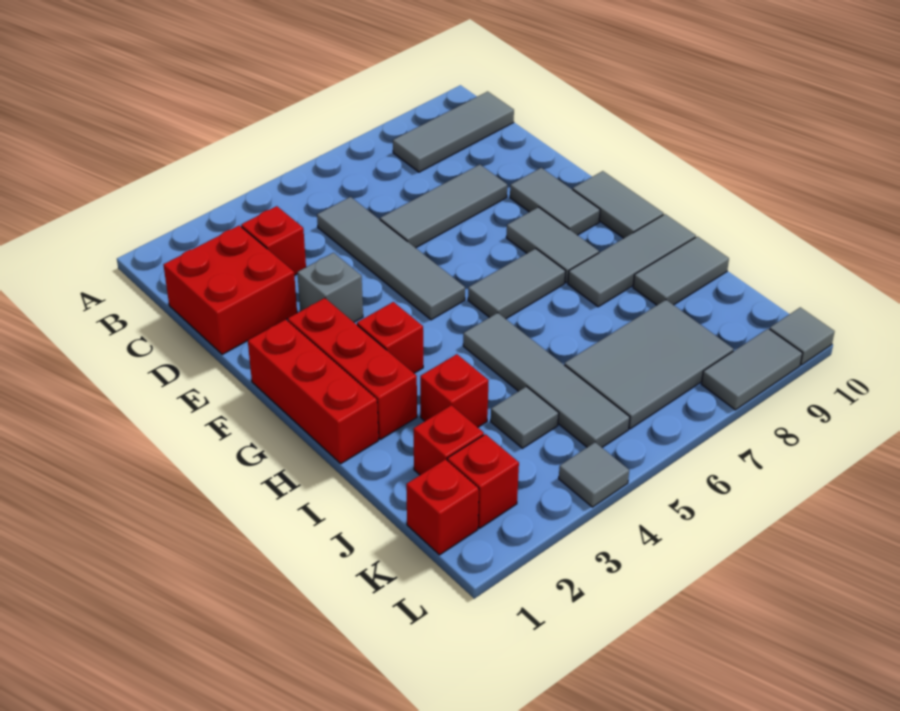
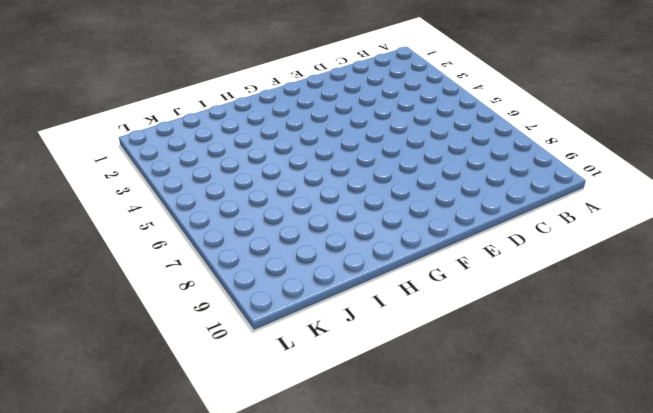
none -> grey tile B8:B10 level 1
none -> red brick C1:D2 level 1
none -> red brick C3 level 1

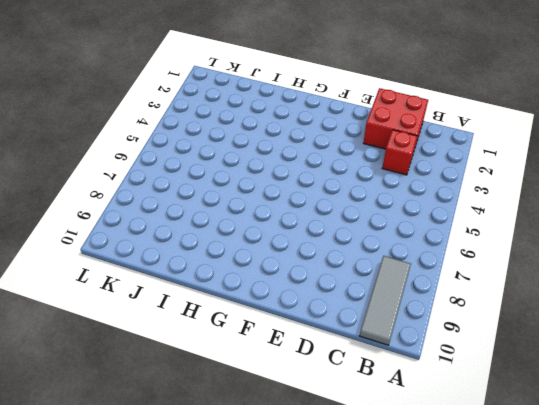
none -> grey tile C5:F5 level 1
none -> grey tile D6:D8 level 1
none -> grey brick E3 level 1

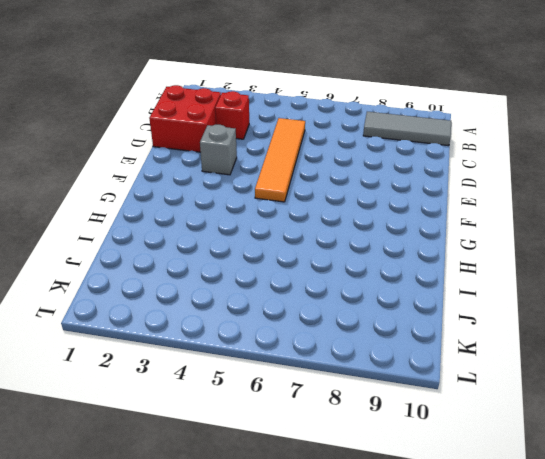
orange tile C5:F5 level 1 -> grey tile C5:F5 level 1
none -> grey tile D6:D8 level 1
none -> grey tile E9:F9 level 1
none -> red brick F1:H1 level 1

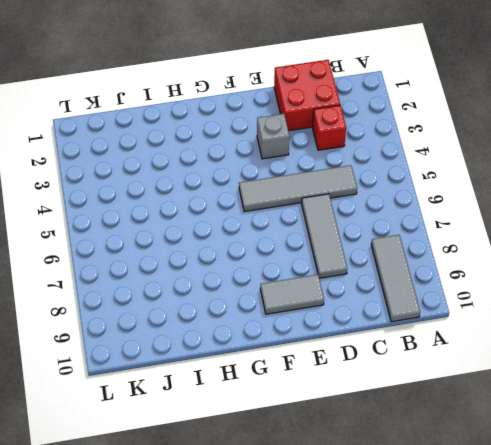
none -> red brick F1:H1 level 1
none -> red brick F2:H2 level 1
none -> grey tile F8:G8 level 1

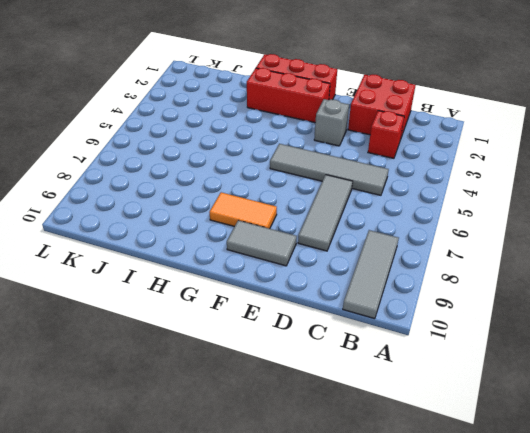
orange tile F8:G8 level 1 -> grey tile F8:G8 level 1
none -> grey tile F10:G10 level 1
none -> red brick G3 level 1
none -> grey tile G6:G7 level 1

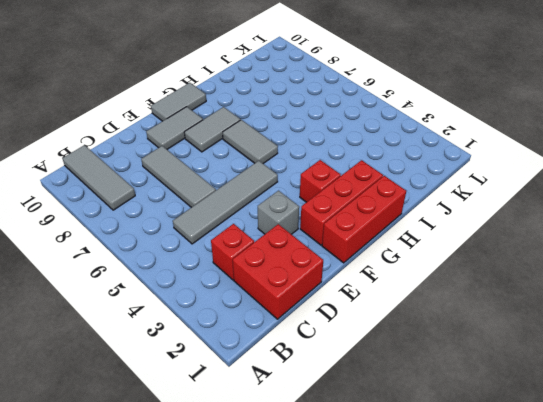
none -> grey tile H5:K5 level 1
none -> grey tile H8:H10 level 1
none -> red brick I3 level 1

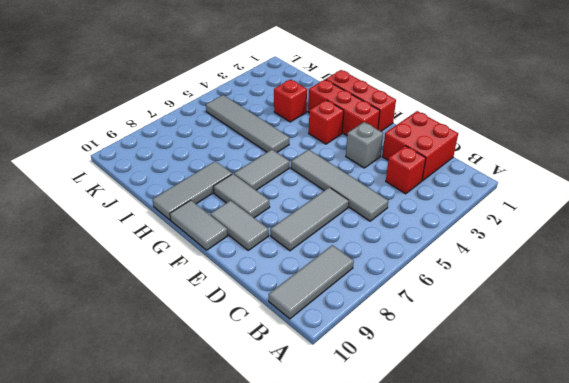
none -> grey tile I9:I10 level 1
none -> red brick J2 level 1
none -> grey tile J4 level 1

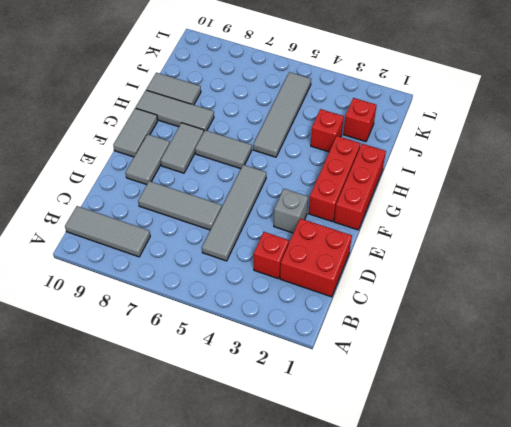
none -> red brick G3 level 1
none -> grey tile J4 level 1
none -> grey tile J6:K8 level 1

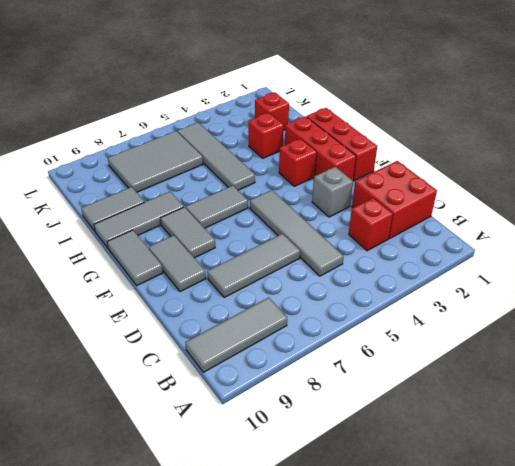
none -> grey tile J4 level 1
none -> red brick K1 level 1
none -> red brick K2 level 1

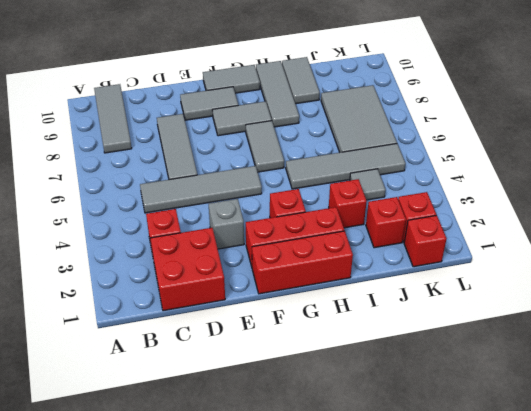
none -> grey tile L4 level 1
none -> grey tile L8:L9 level 1
none -> grey tile L10 level 1

